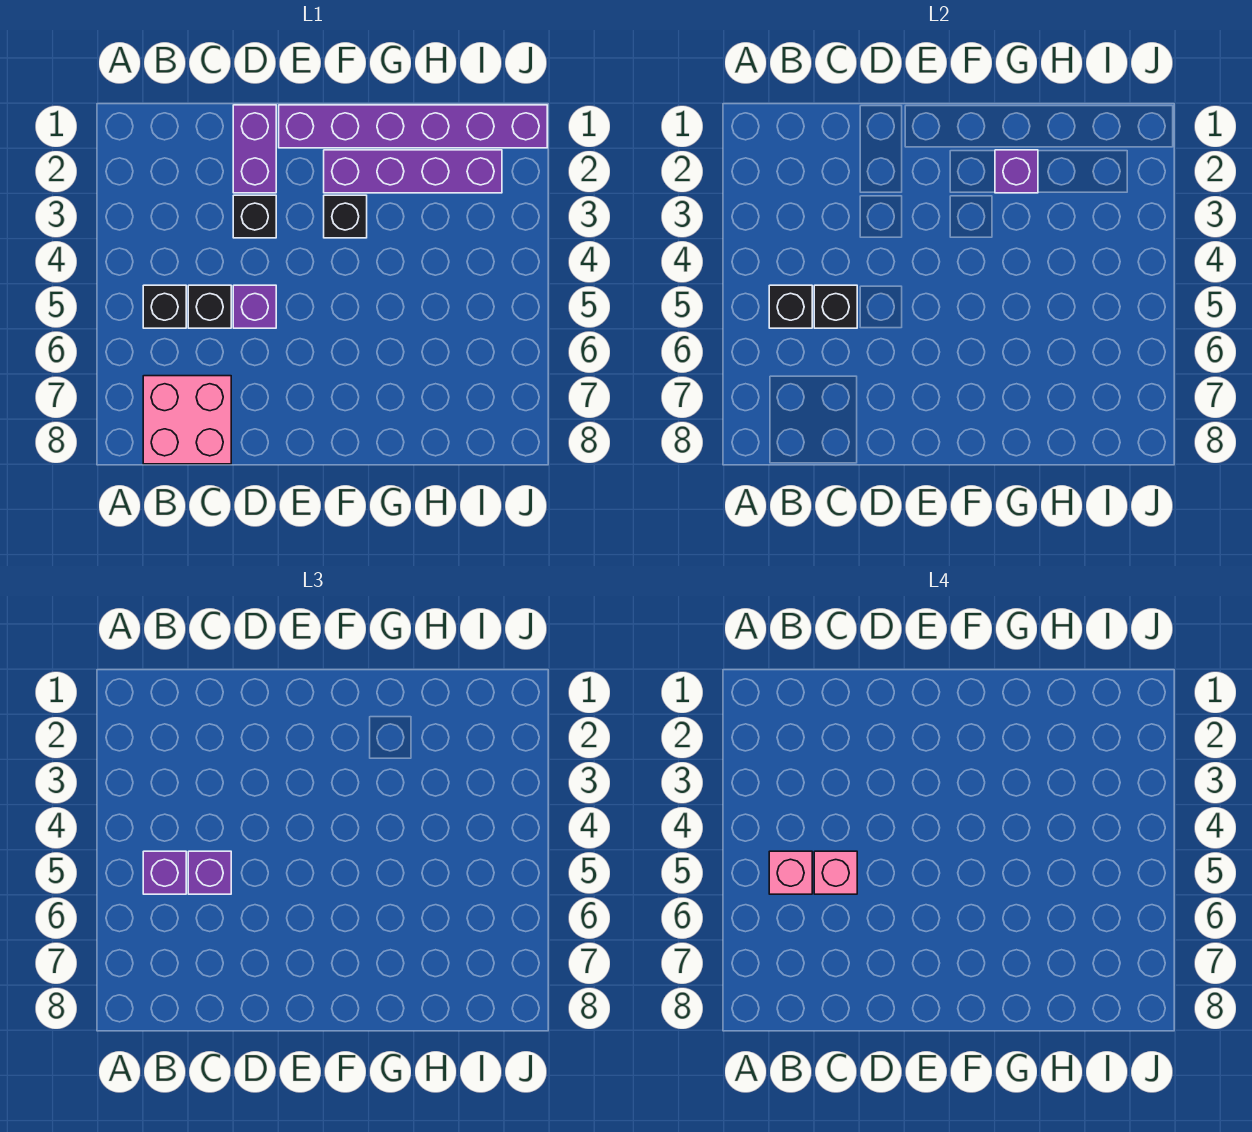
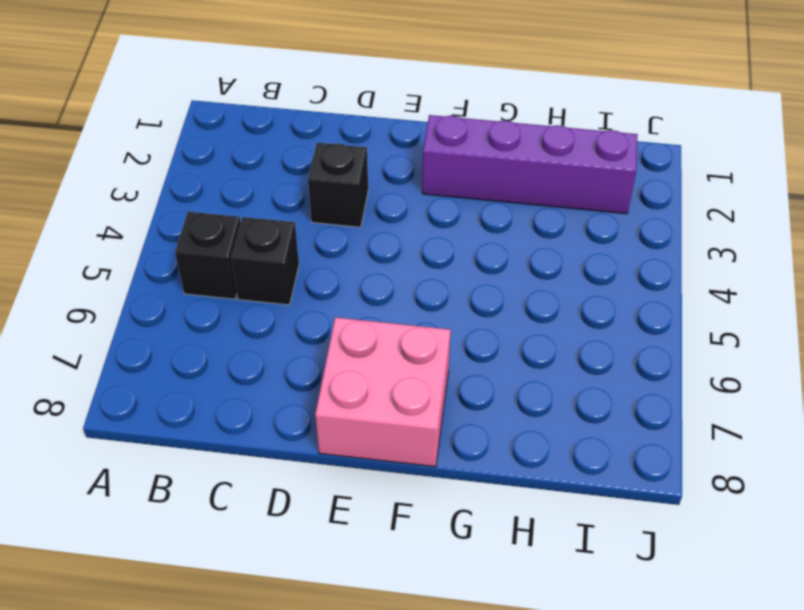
pink brick E7:F8 level 1 -> pink brick B7:C8 level 1
none -> purple brick D1:D2 level 1
none -> purple brick D5 level 1
none -> purple brick E1:J1 level 1

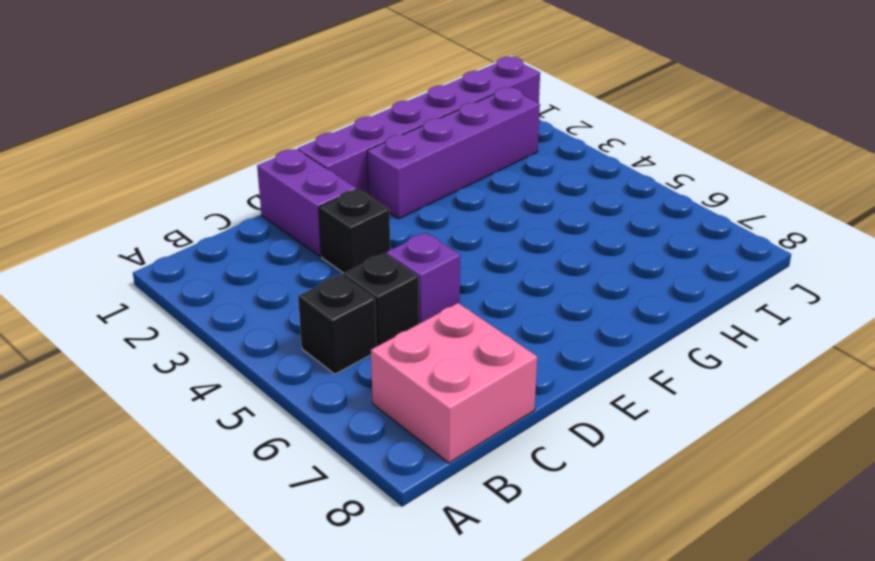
none -> black brick F3 level 1
none -> black brick B5 level 2
none -> black brick C5 level 2

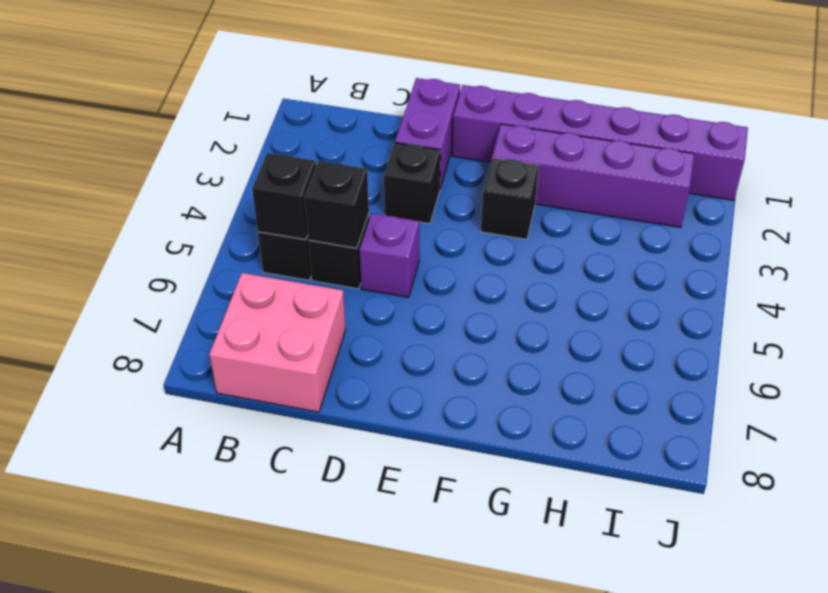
none -> purple brick G2 level 2
none -> purple brick B5 level 3
none -> purple brick C5 level 3

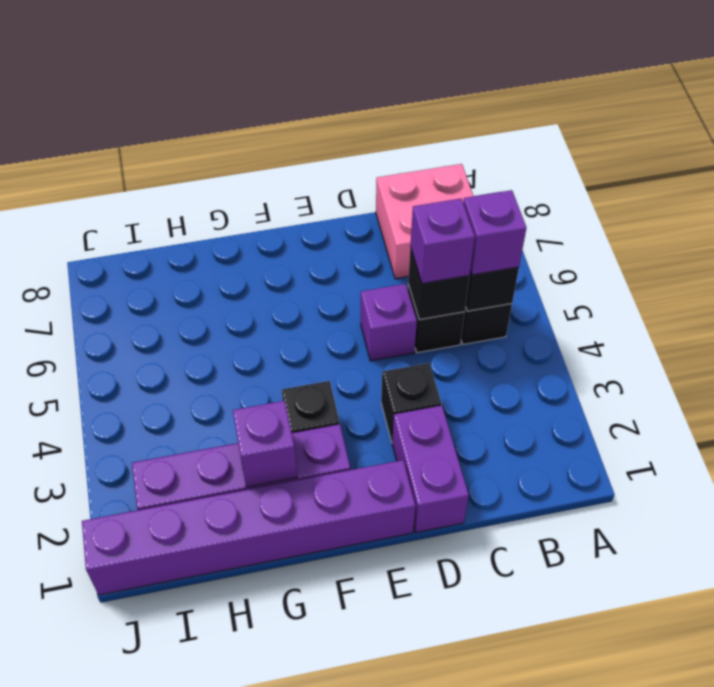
none -> pink brick B5 level 4
none -> pink brick C5 level 4

